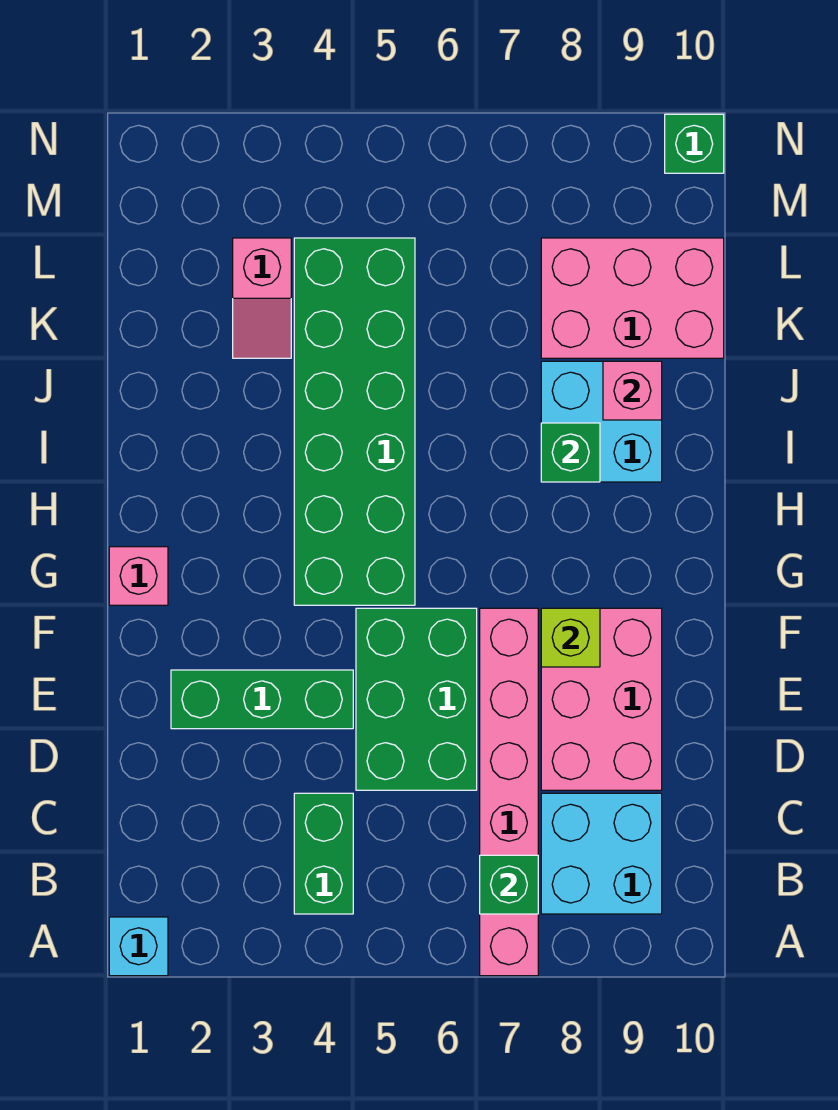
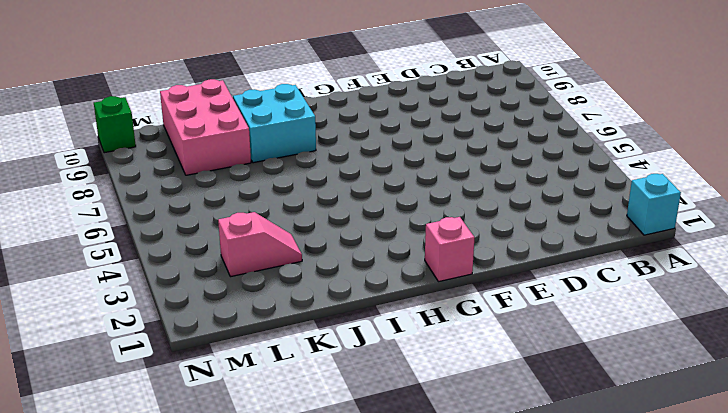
none -> pink brick A7:F7 level 1
none -> green brick B4:C4 level 1
none -> cyan brick B8:C9 level 1

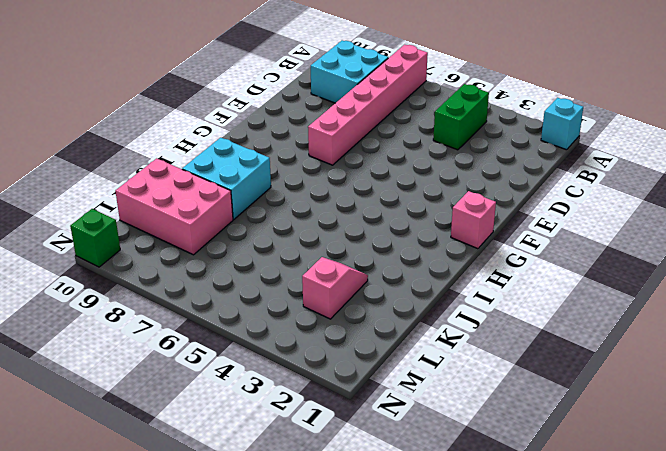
none -> green brick D5:F6 level 1
none -> pink brick D8:F9 level 1
none -> green brick E2:E4 level 1

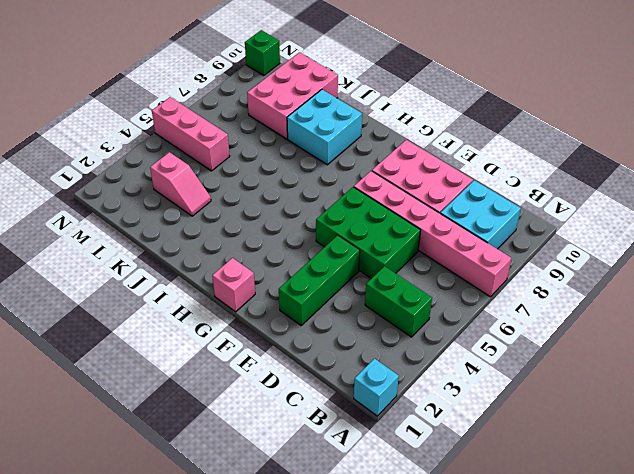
pink brick L5:N5 level 1 -> green brick G4:L5 level 1
none -> green brick B7 level 2
none -> lime brick F8 level 2
none -> green brick I8 level 2

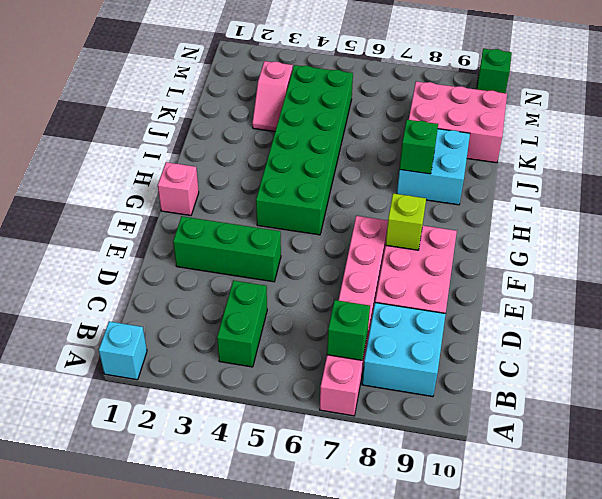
none -> green brick D5:F6 level 1
none -> pink brick J9 level 2

